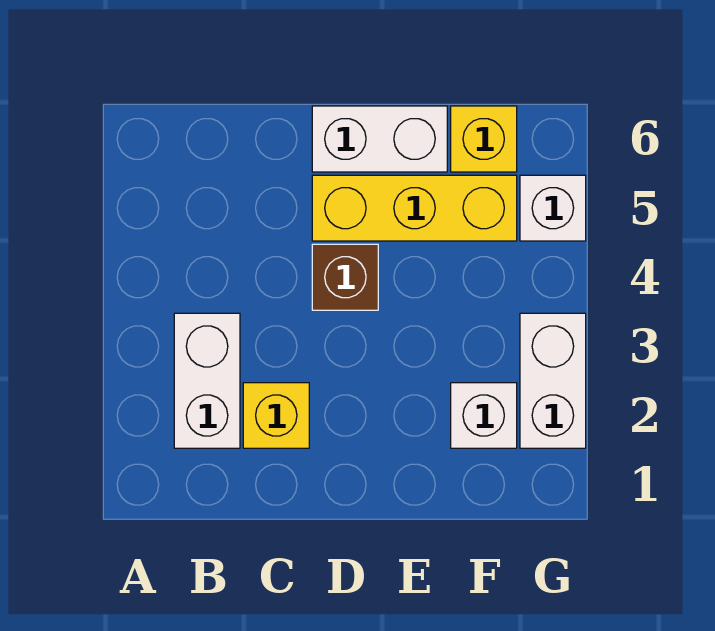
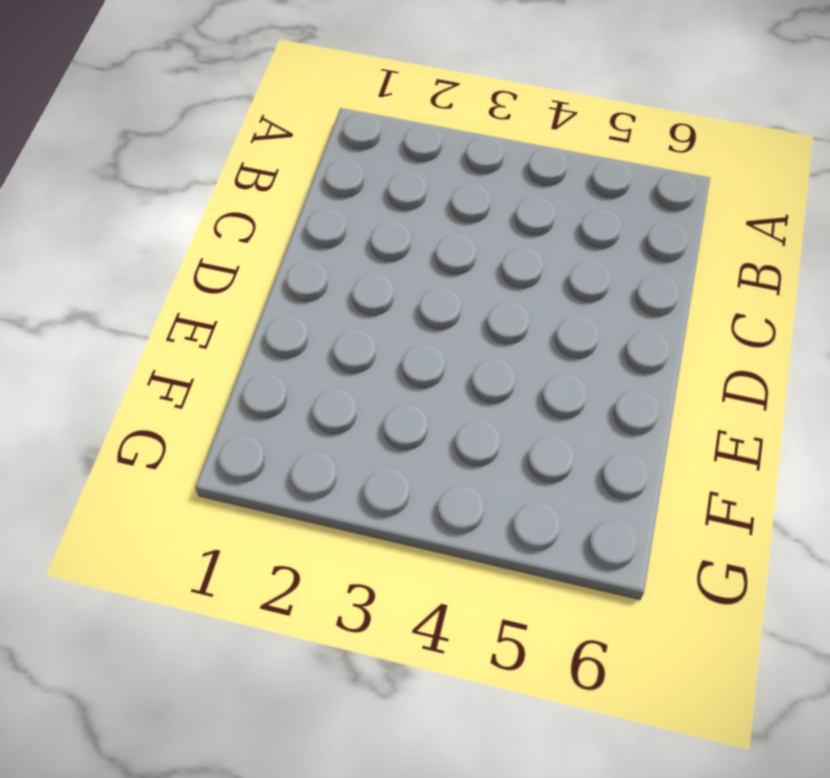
none -> white brick B2:B3 level 1
none -> yellow brick C2 level 1

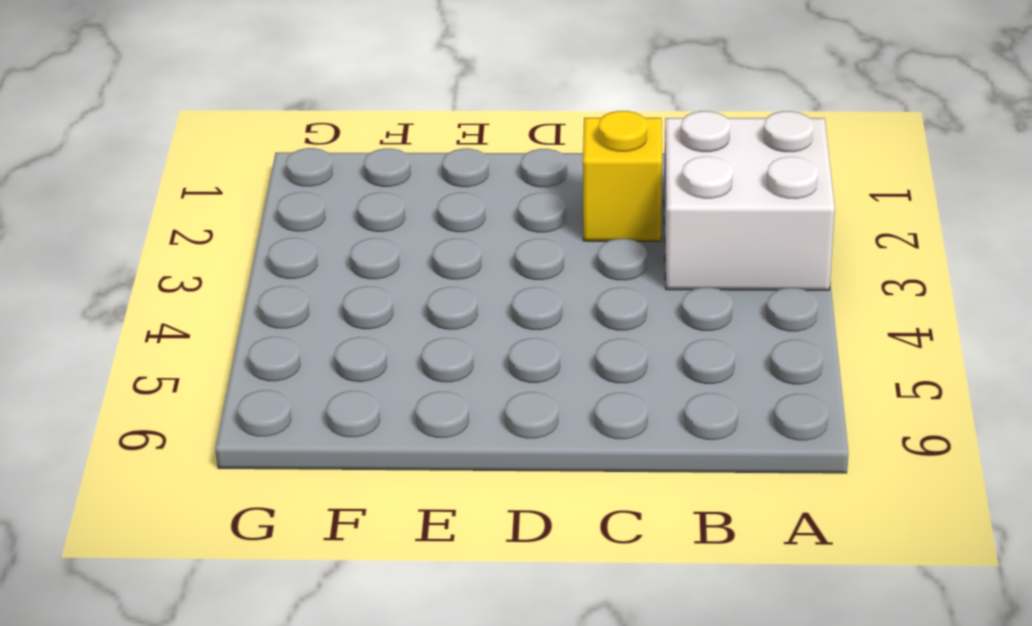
white brick A2:B3 level 1 -> white brick B2:B3 level 1
none -> brown brick D4 level 1
none -> yellow brick D5:F5 level 1

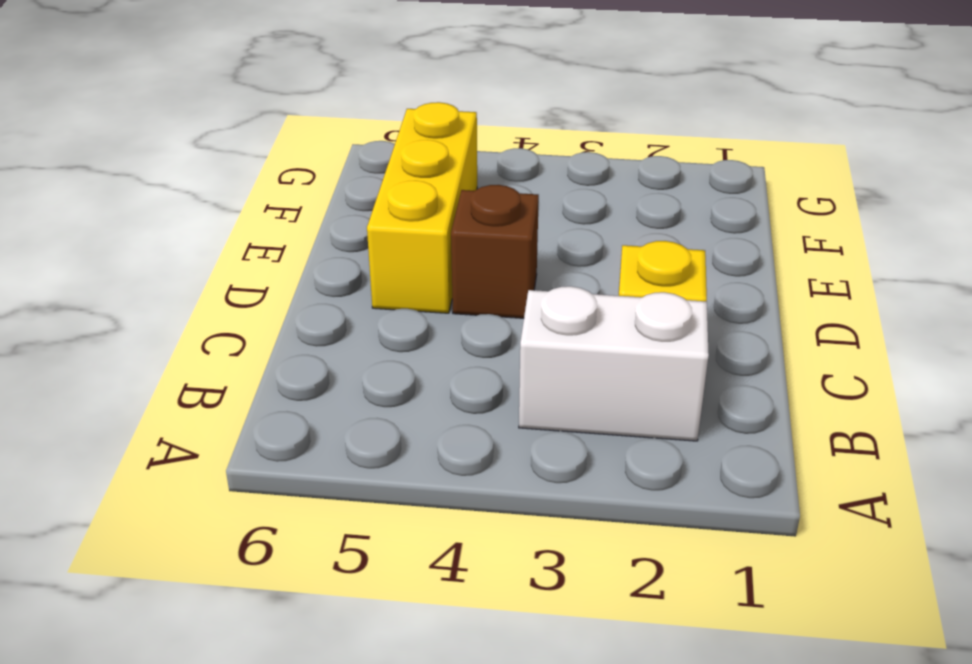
none -> white brick D6:E6 level 1
none -> white brick F2 level 1

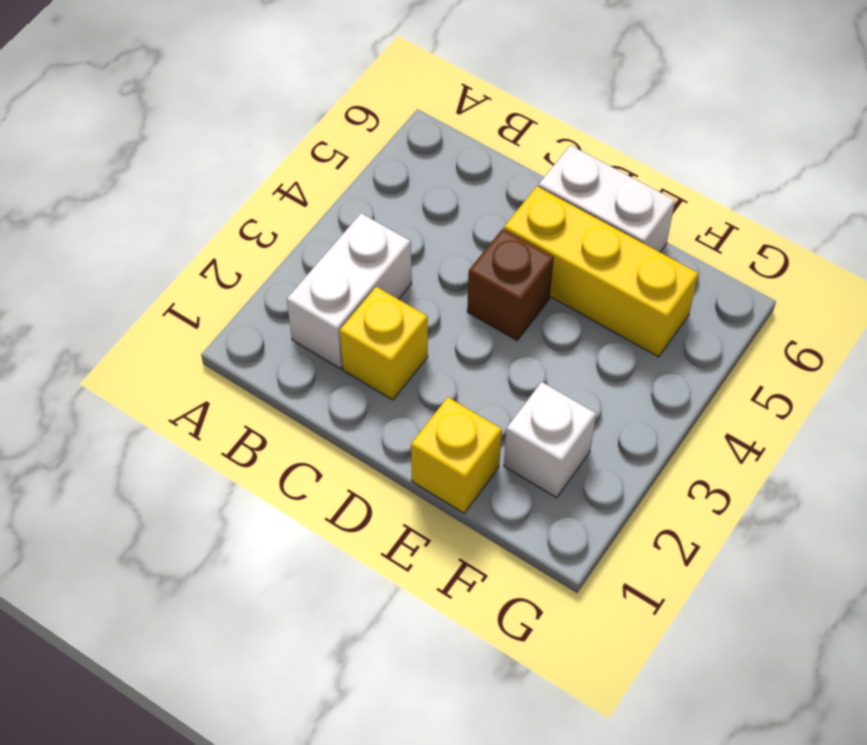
yellow brick E1 level 1 -> yellow brick F6 level 1
none -> white brick G2:G3 level 1
none -> white brick G5 level 1

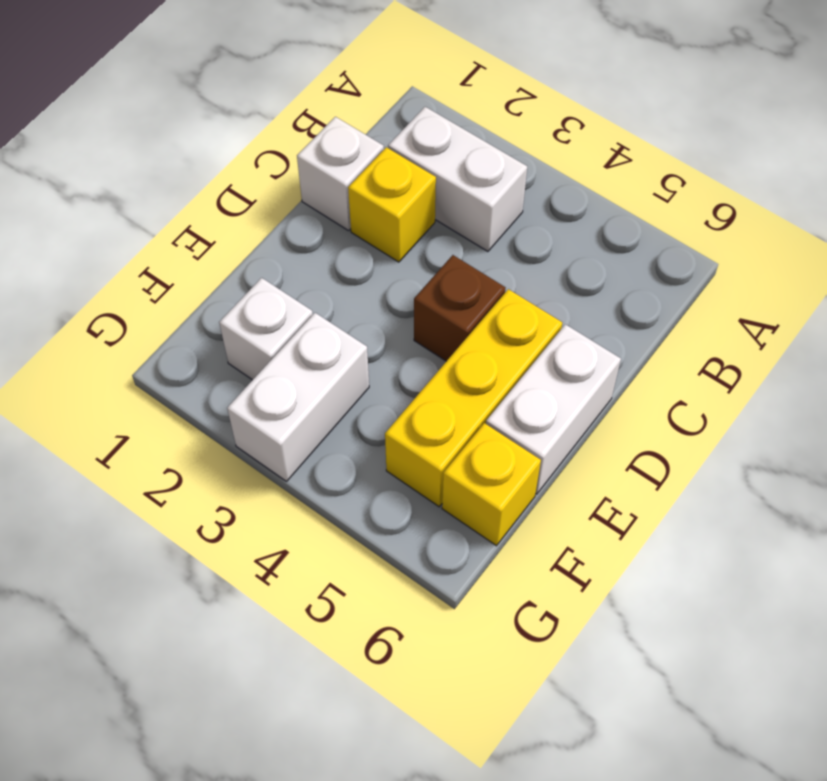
white brick C1 level 1 -> white brick G5 level 1
white brick F3:G3 level 1 -> white brick G2:G3 level 1

